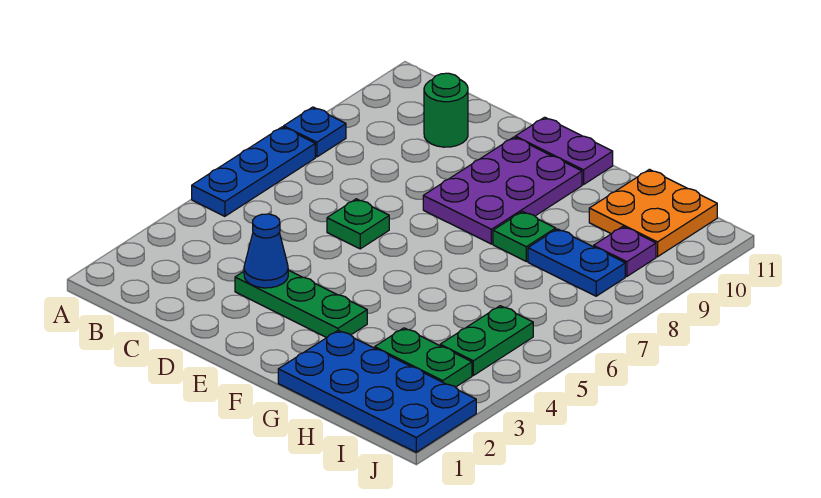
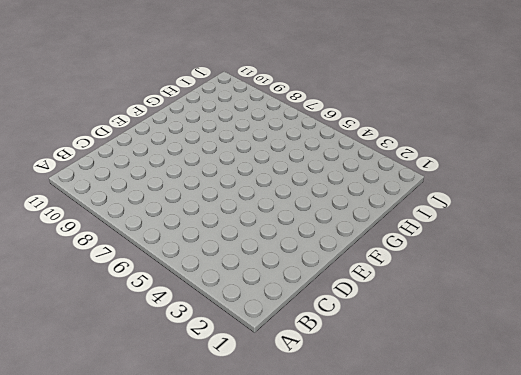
none -> blue plate A5:A7 level 1
none -> blue plate A8 level 1
none -> green round brick C10 level 1

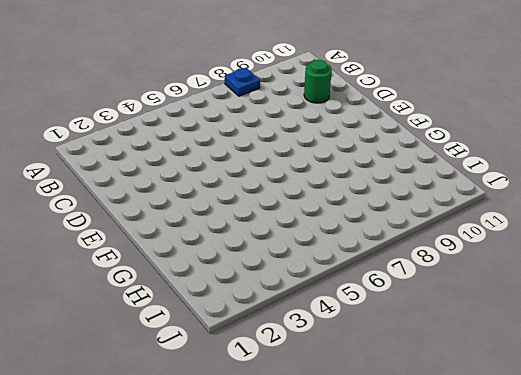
none -> blue plate A5:A7 level 1
none -> green plate D3:F3 level 1
none -> green plate D6 level 1

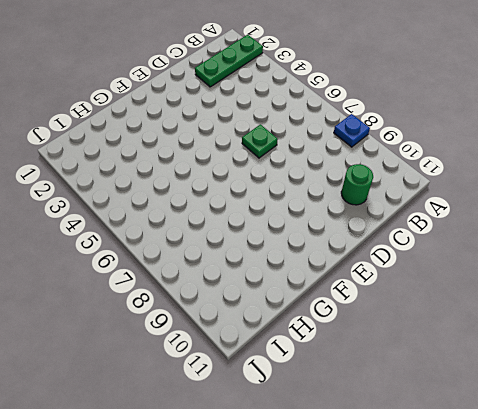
green plate A2:C2 level 1 -> green plate D3:F3 level 1
none -> blue plate A5:A7 level 1
none -> purple plate E8:F10 level 1
none -> purple plate E11:F11 level 1

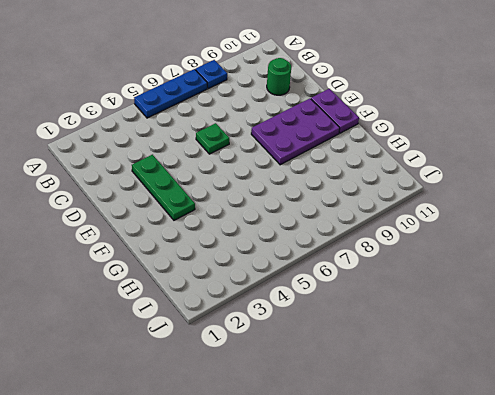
none -> blue plate G1:J2 level 1
none -> green plate G8 level 1
none -> green plate H3:I3 level 1

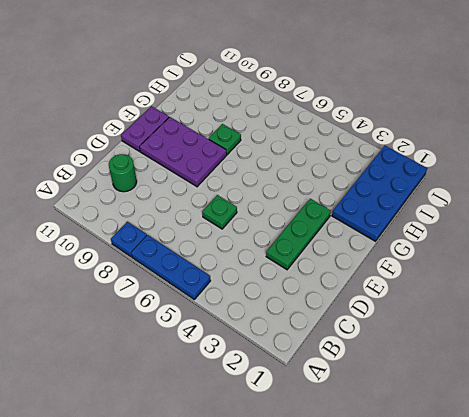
none -> green plate H3:I3 level 1
none -> blue plate H8:I8 level 1
none -> orange plate H10:I11 level 1

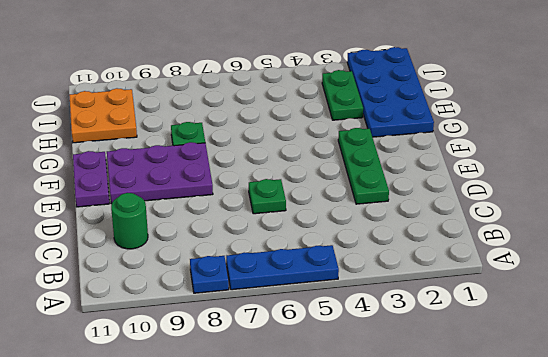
none -> blue plate H8:I8 level 1
none -> green plate I4:I5 level 1
none -> purple plate I9 level 1

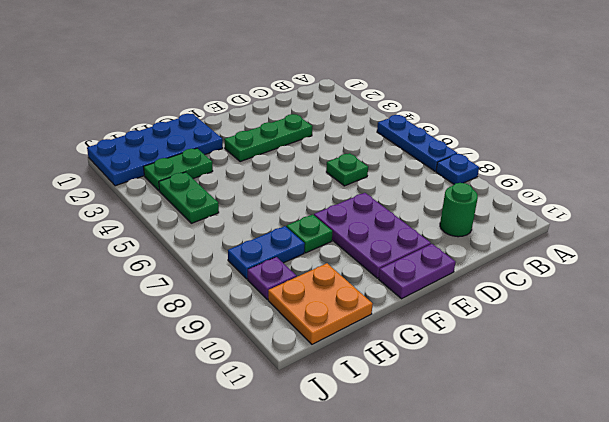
none -> blue cone D3 level 2

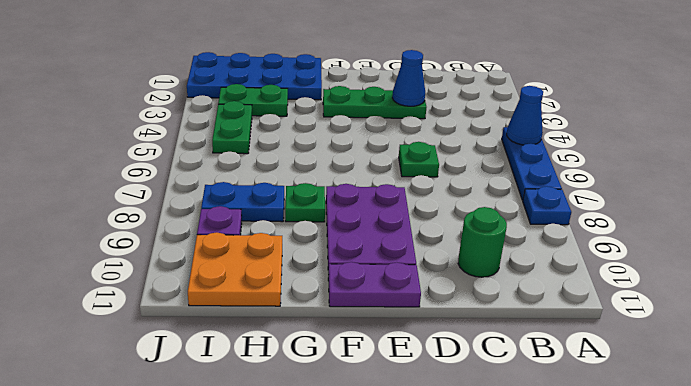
blue cone A5 level 2 -> none

